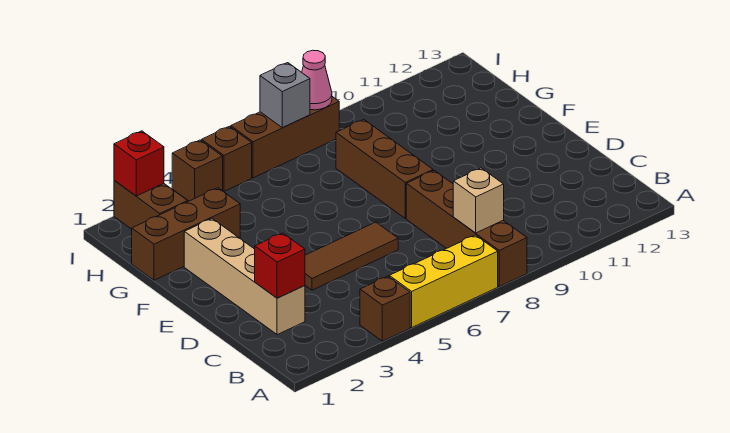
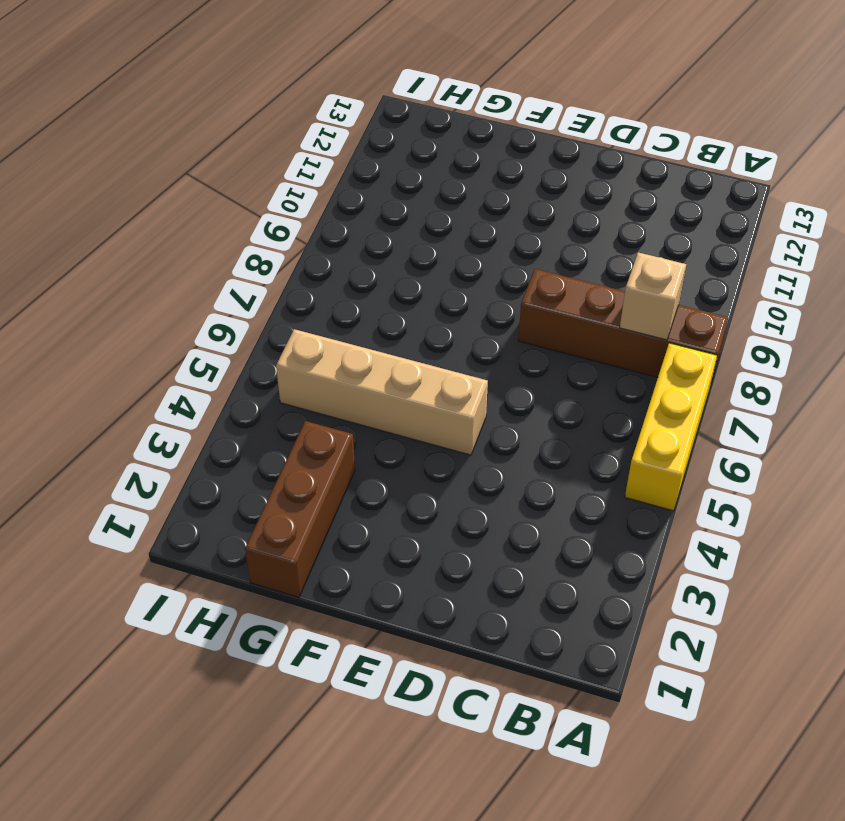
tan brick E5:H5 level 1 -> tan brick C2:F2 level 1
none -> brown brick A4 level 1
none -> brown tile D4:D6 level 1
none -> brown brick E8:G8 level 1

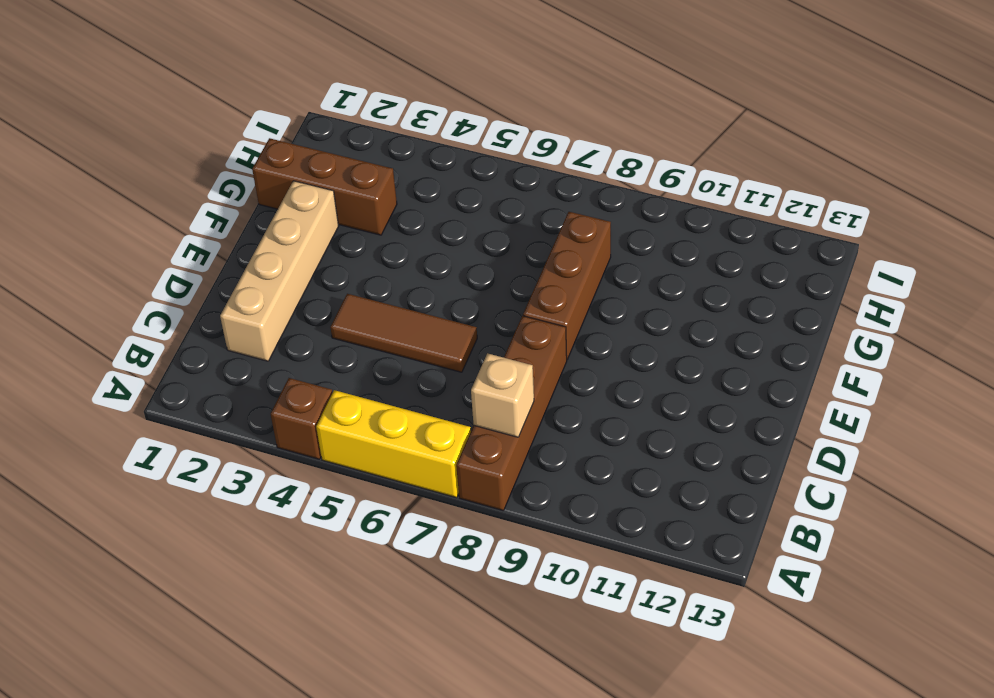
none -> brown brick H2:I2 level 1
none -> brown brick I4 level 1
none -> brown brick I5 level 1

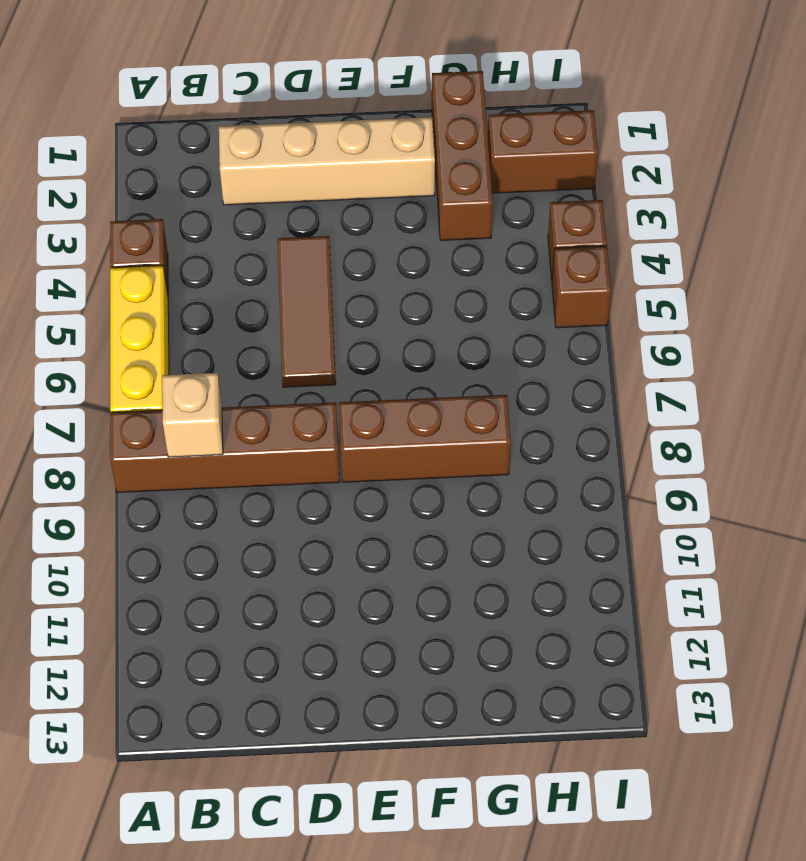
none -> brown brick I6:I8 level 1
none -> red brick C2 level 2
none -> red brick I2 level 2

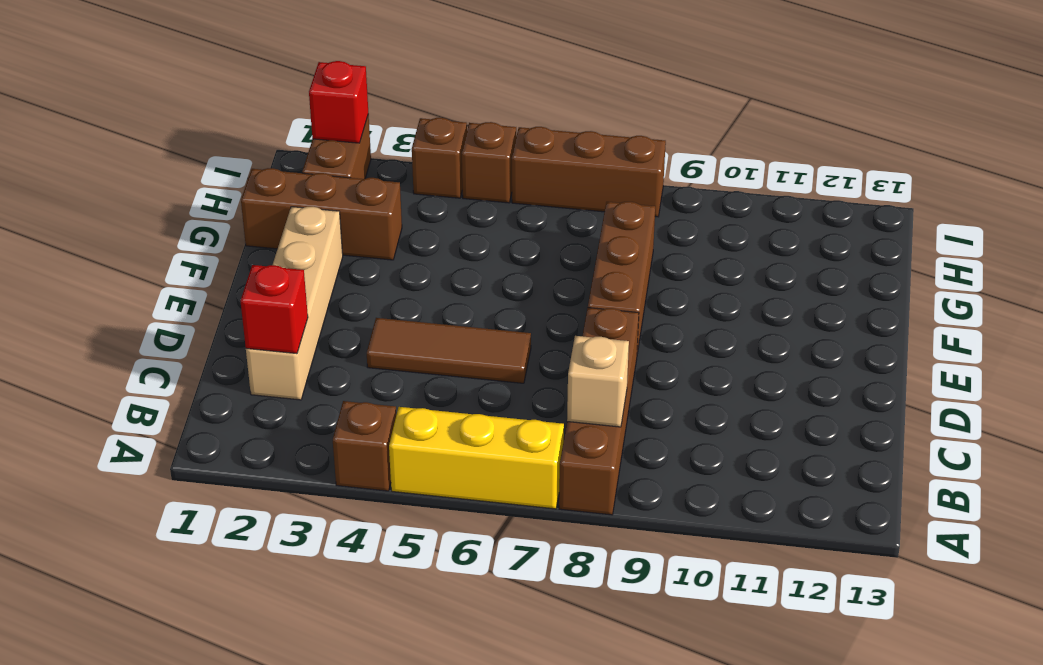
none -> grey brick I7 level 2
none -> pink cone I8 level 2

